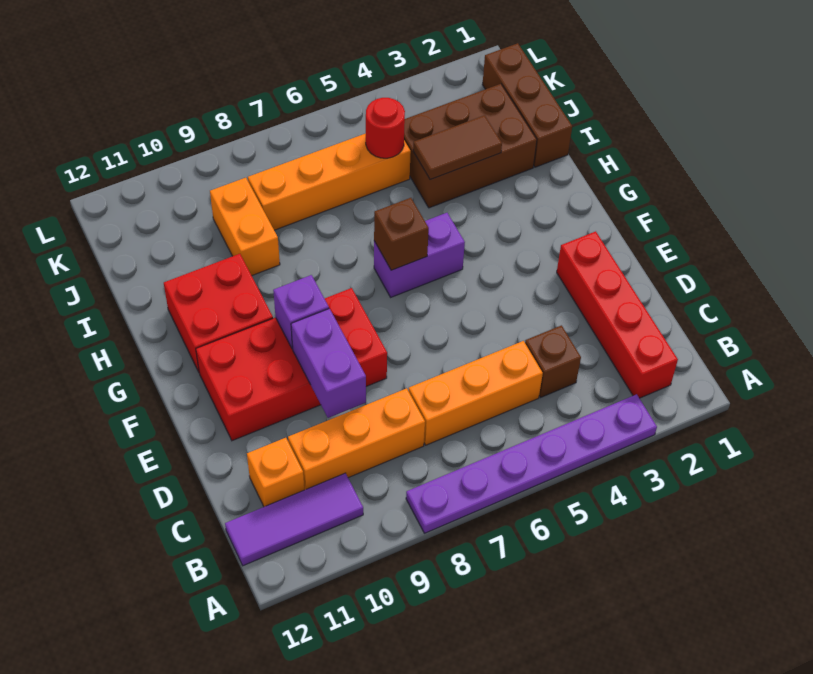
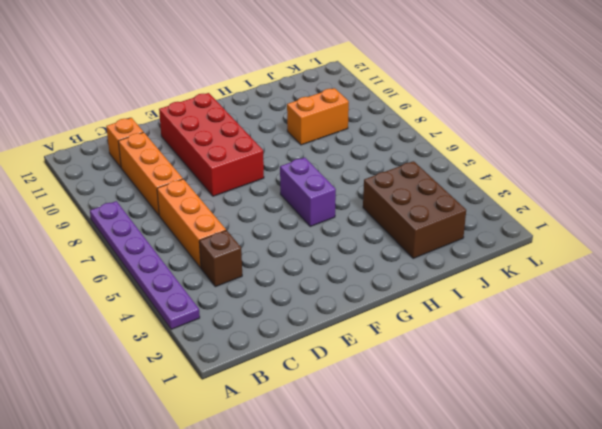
none -> red brick B2:E2 level 1
none -> purple tile B10:B12 level 1
none -> red brick G10:H11 level 1

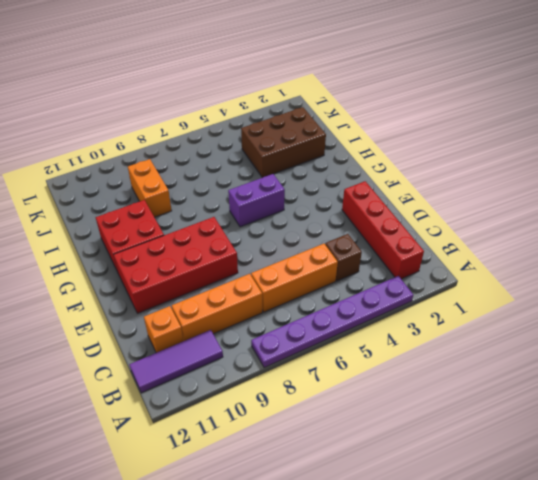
none -> brown brick I1:K1 level 1
none -> orange brick J5:J8 level 1
none -> purple brick D9:E9 level 2

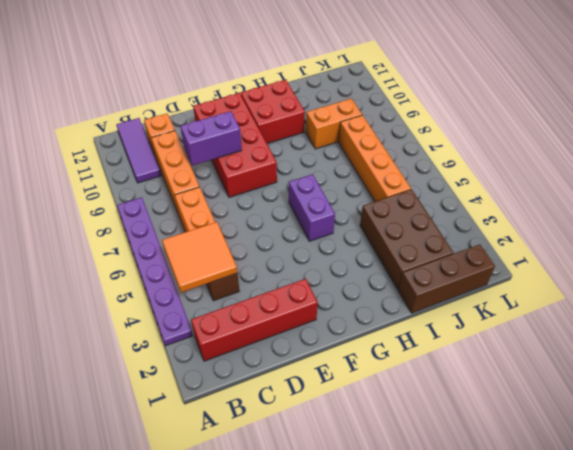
orange tile B4:C5 level 2 -> none
none -> purple brick F9 level 2
none -> brown brick G6 level 2
none -> brown tile I3:I4 level 2

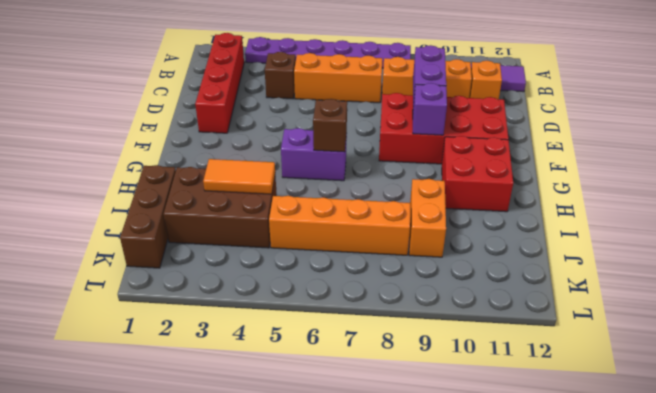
orange tile I3:I4 level 2 -> brown tile I3:I4 level 2
none -> red round brick J5 level 2

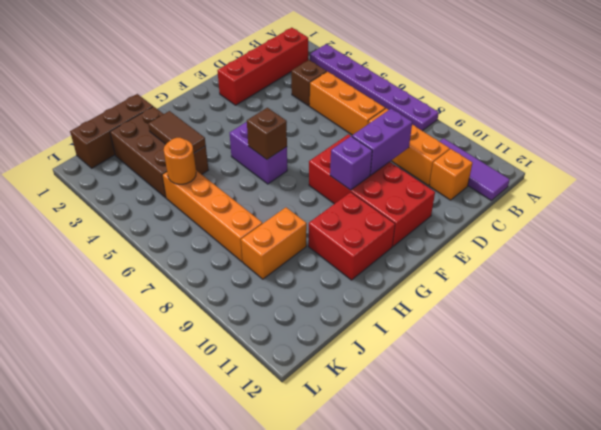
orange round brick J5 level 2 -> red round brick J5 level 2

